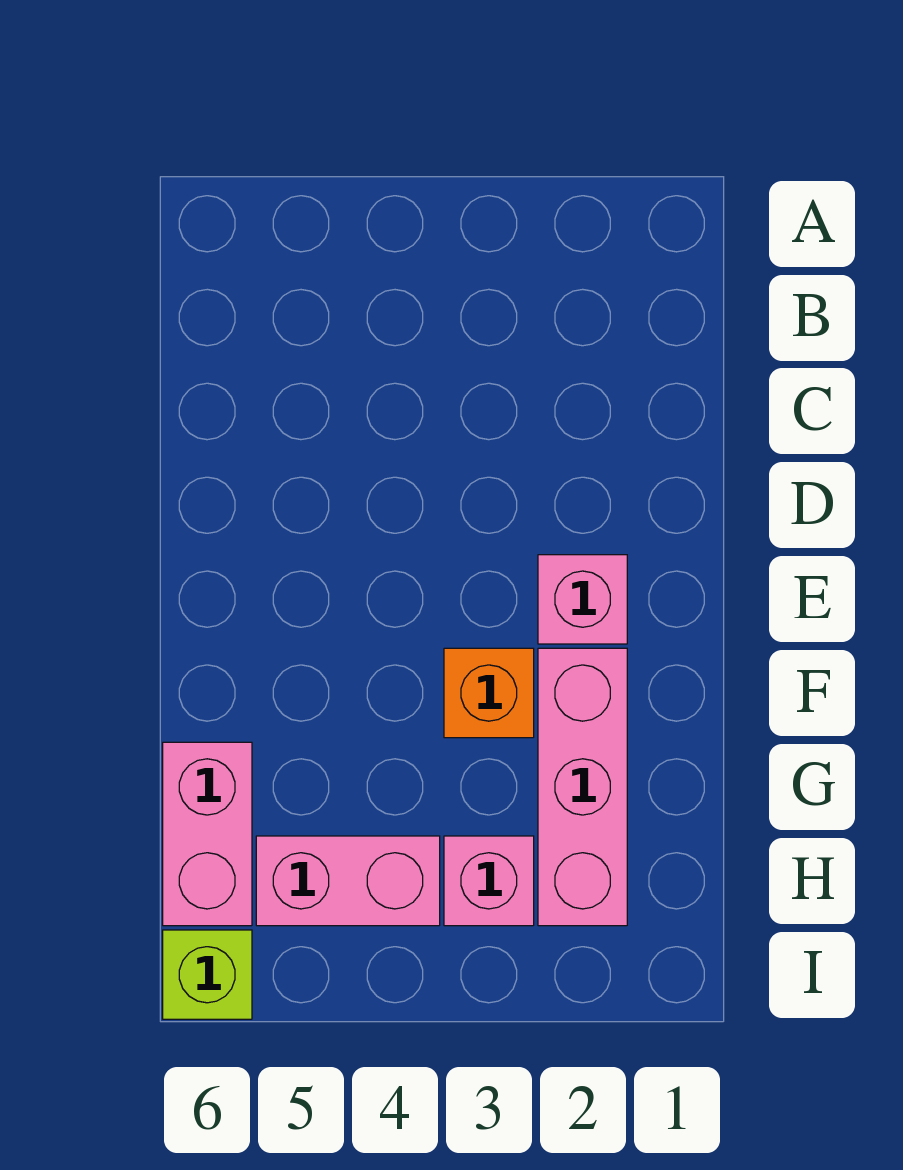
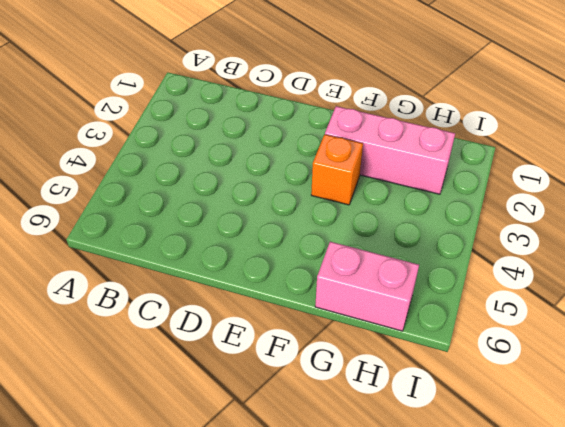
none -> pink brick E2 level 1
none -> pink brick H3 level 1

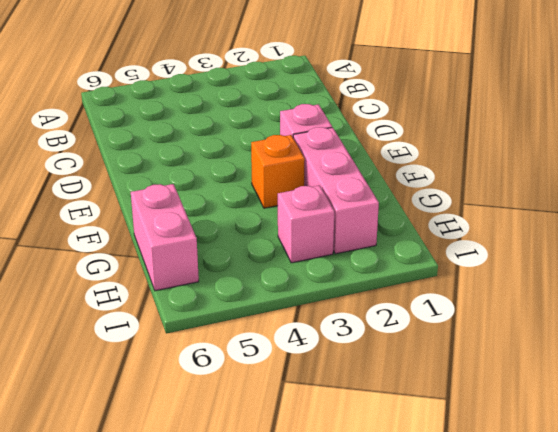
none -> pink brick H4:H5 level 1
none -> lime brick I6 level 1

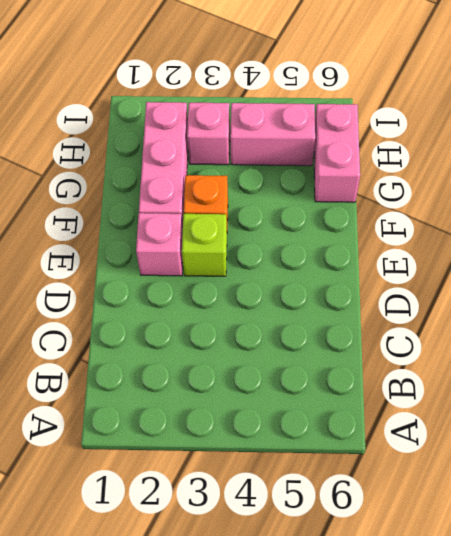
lime brick E3 level 1 -> lime brick I6 level 1

